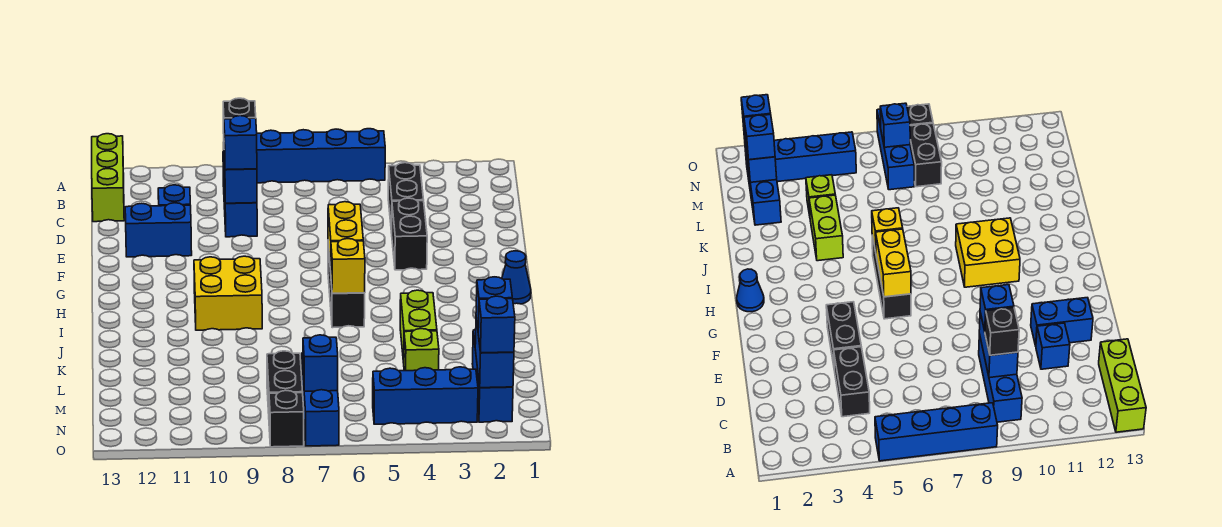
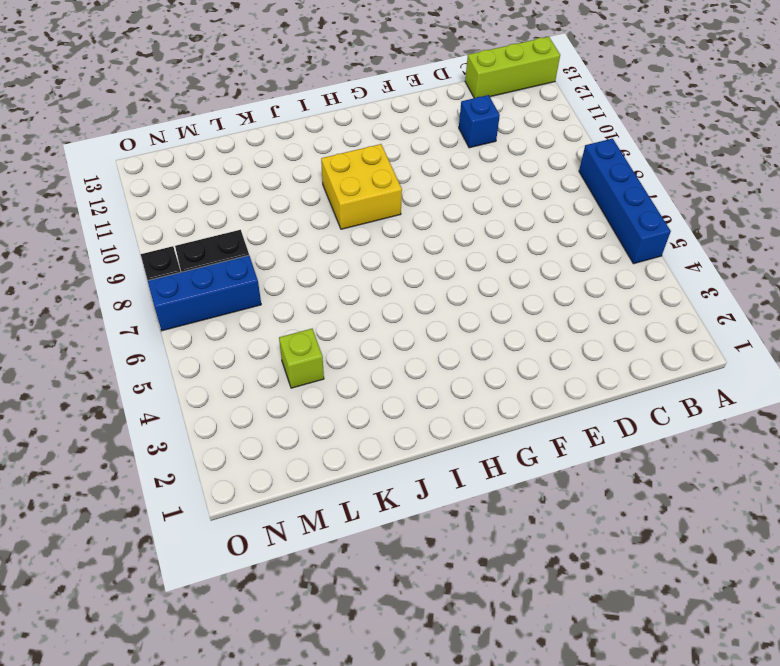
none -> blue brick B9:D9 level 1
none -> black brick C4:D4 level 1
none -> black brick E4:F4 level 1

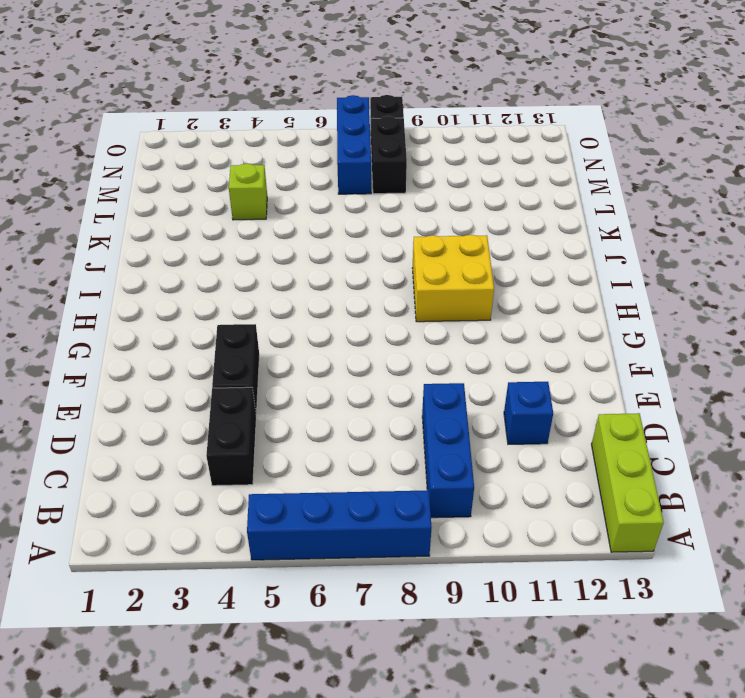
none -> blue brick E11:E12 level 1
none -> black brick G6:I6 level 1
none -> blue cone H1 level 1

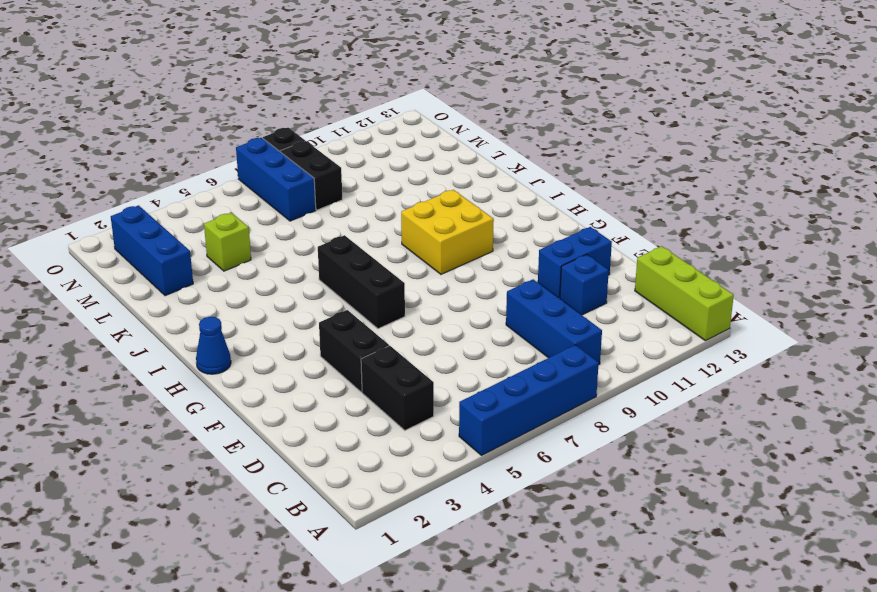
none -> lime brick J4:K4 level 1
none -> blue brick N3:N5 level 1
none -> blue brick C9:D9 level 2

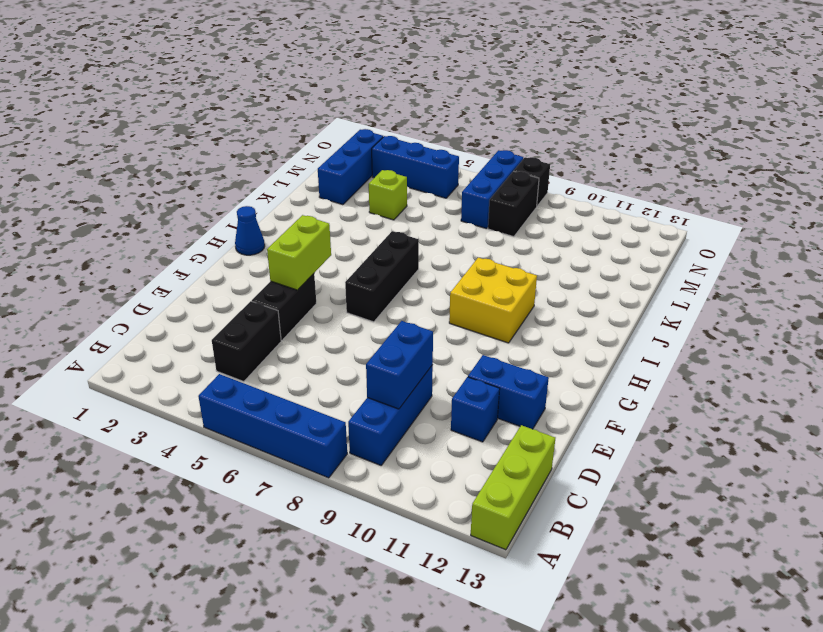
lime brick F4:G4 level 2 -> lime brick J4:K4 level 1
none -> yellow brick G6:H6 level 2
none -> yellow brick I6 level 2
none -> blue brick M2:N2 level 2

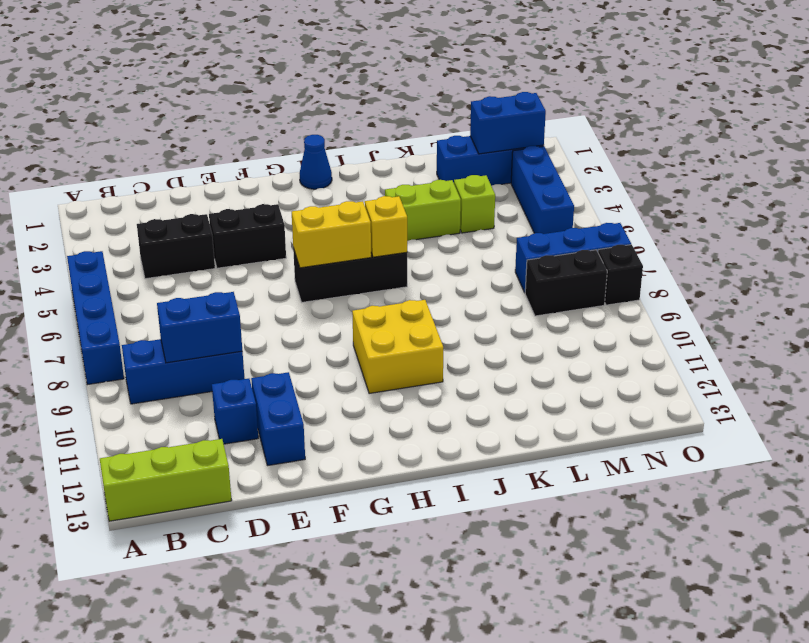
none -> blue brick N7 level 2
none -> black brick C9 level 3
none -> blue brick D9 level 3

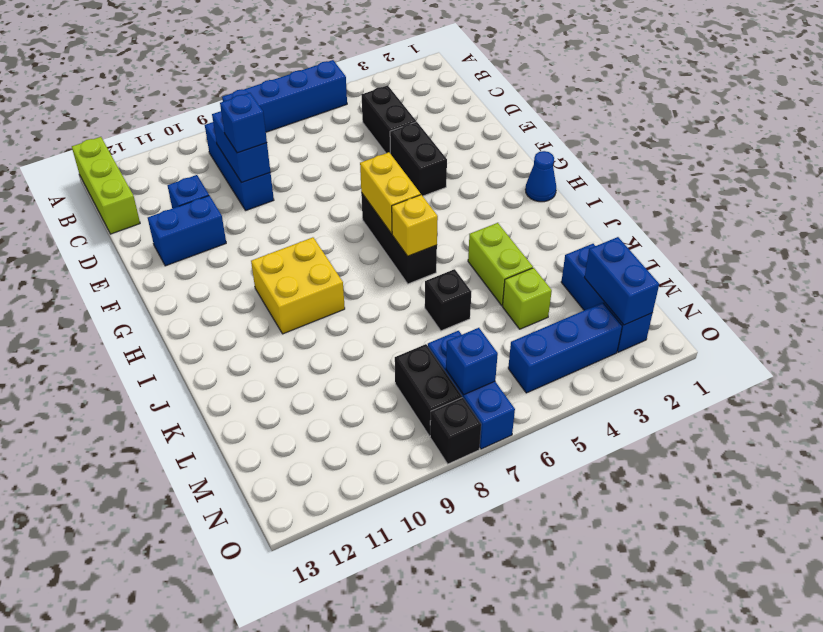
black brick K6 level 1 -> black brick C9 level 3
none -> blue brick M2 level 3
none -> blue brick N2 level 3

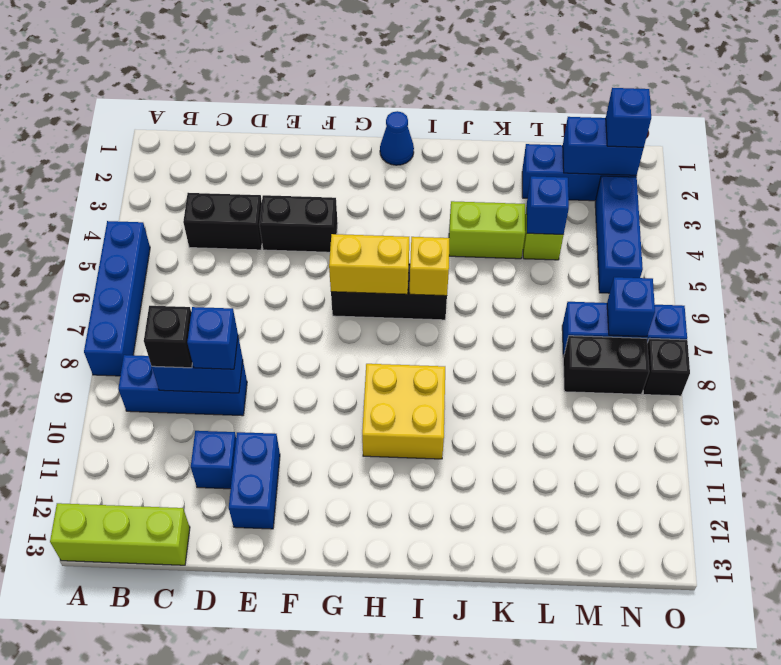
blue brick L4 level 2 -> blue brick M2 level 3

